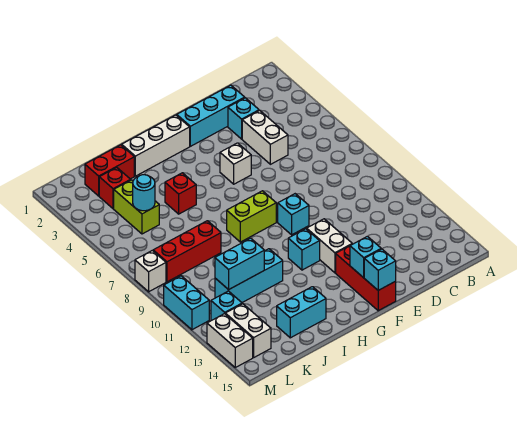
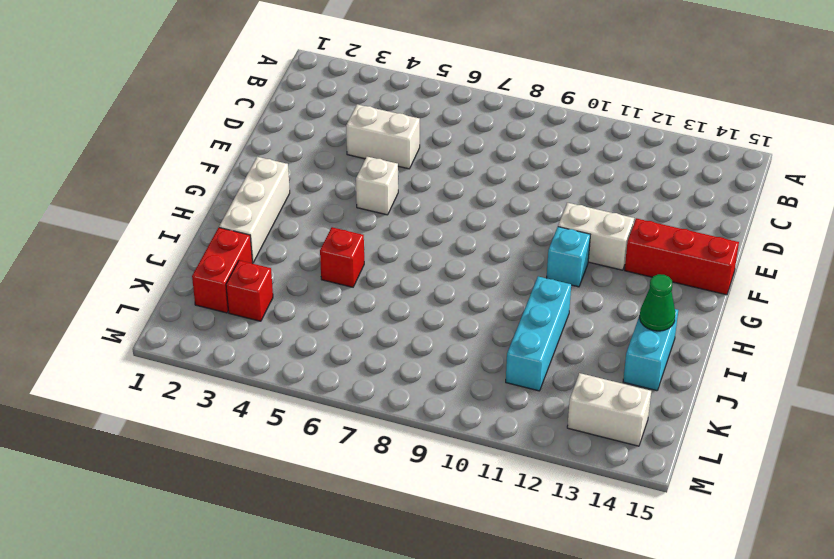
green cone I14 level 2 -> none
none -> cyan brick D2:F2 level 1
none -> cyan brick D3 level 1
none -> cyan brick F9 level 1

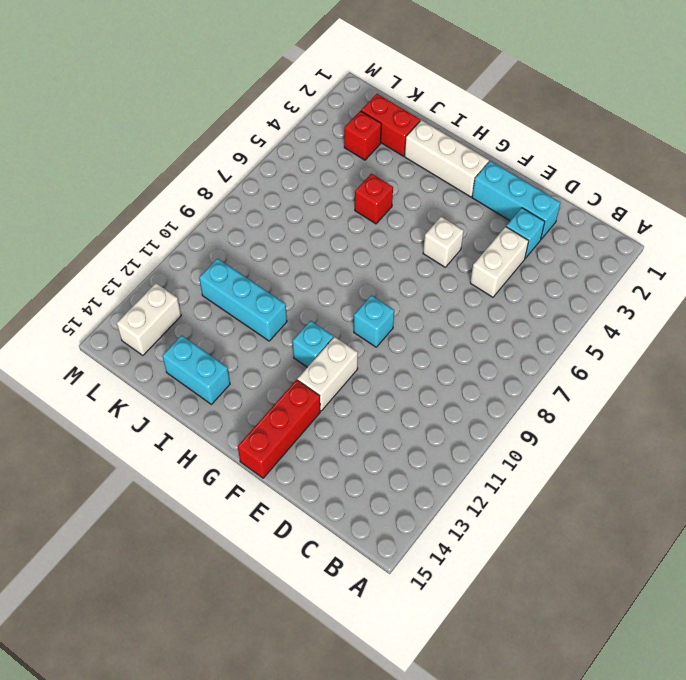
none -> lime brick G8:H8 level 1
none -> red brick J8:L8 level 1
none -> lime brick K4:K5 level 1

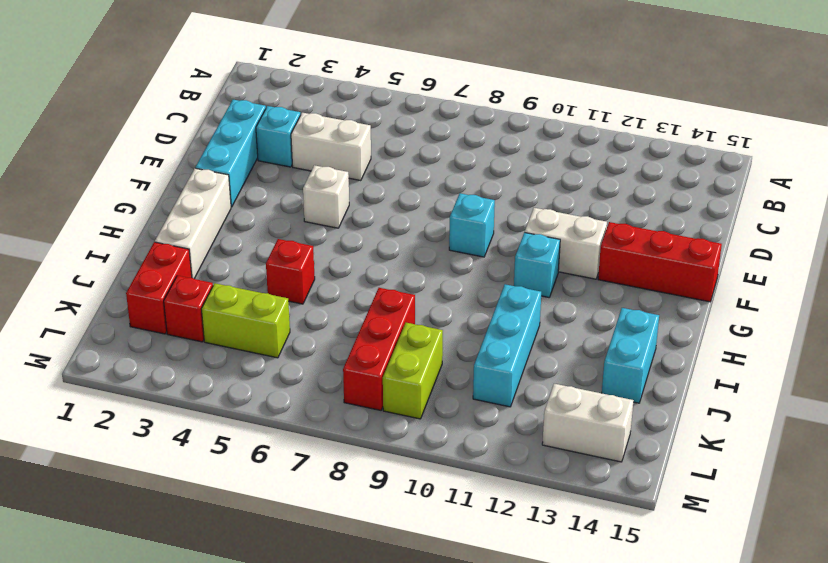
lime brick K9:L9 level 1 -> lime brick G8:H8 level 1
none -> cyan brick L12 level 1
none -> white brick M8 level 1
none -> cyan brick M10:M11 level 1

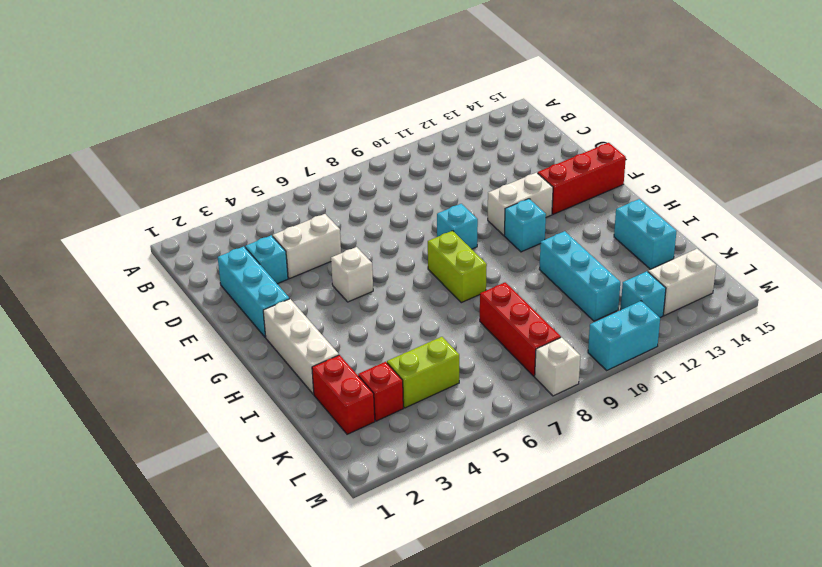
none -> red brick I5 level 1
none -> white brick M13:M14 level 1
none -> cyan brick F14 level 2

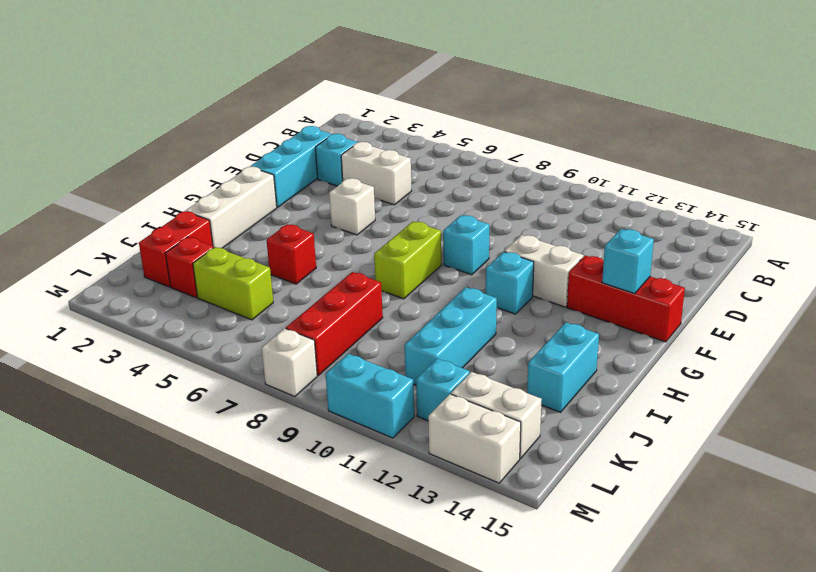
none -> cyan brick F15 level 2
none -> cyan brick J11:K11 level 2
none -> cyan round brick K5 level 2

